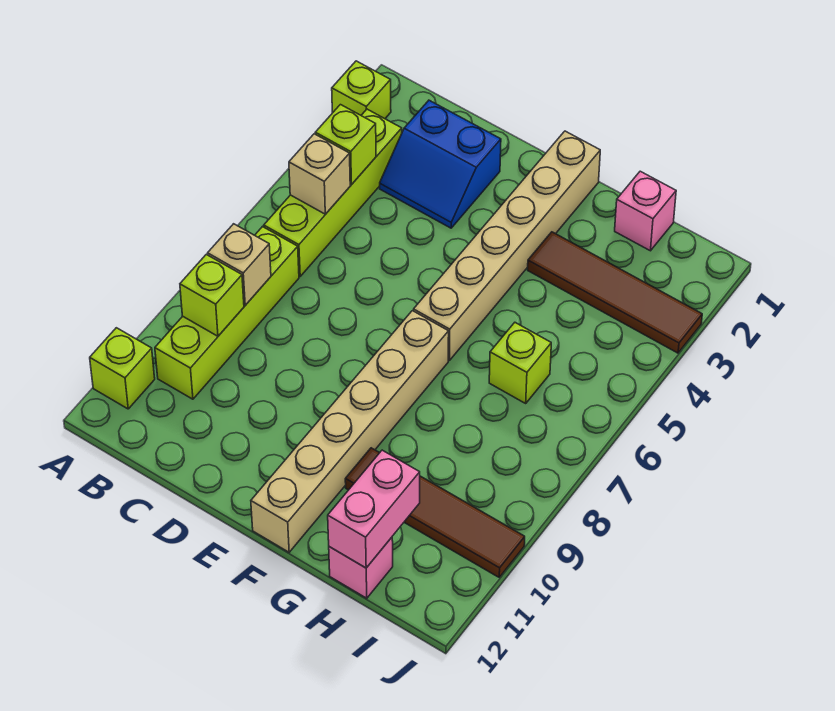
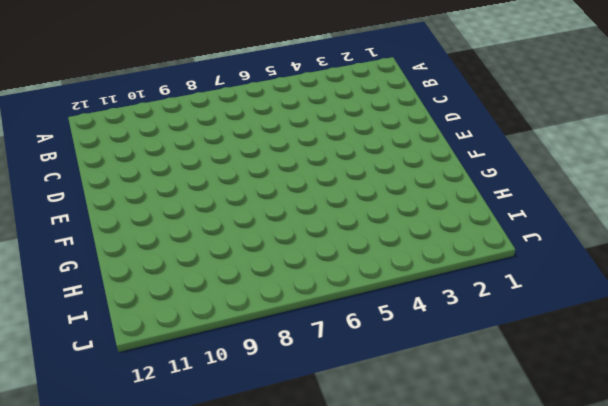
none -> lime brick A2 level 1
none -> lime brick A11 level 1
none -> lime brick B3:B6 level 1

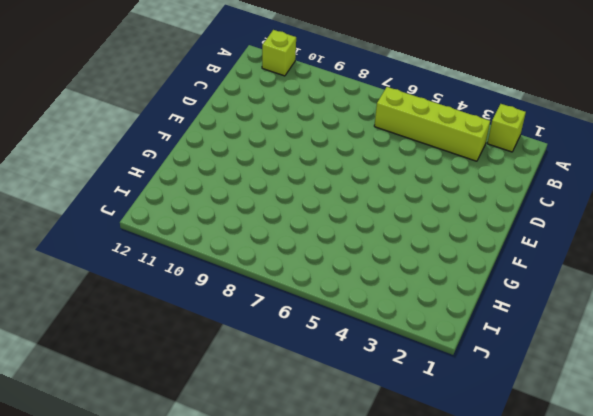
none -> lime brick B7:B10 level 1
none -> blue slope C2:D3 level 1 top 2
none -> tan brick F1:F6 level 1

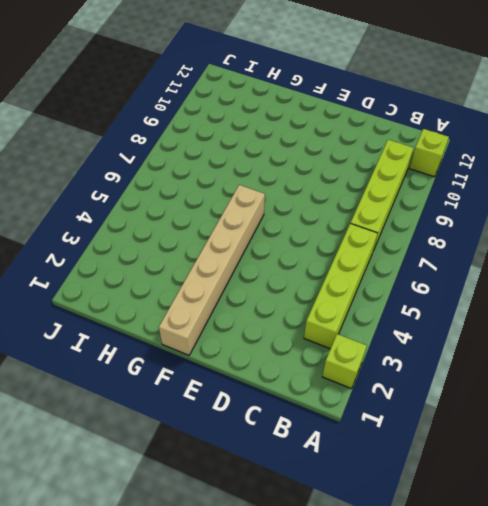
none -> blue slope C2:D3 level 1 top 2
none -> tan brick F7:F12 level 1
none -> brown tile G3:J3 level 1

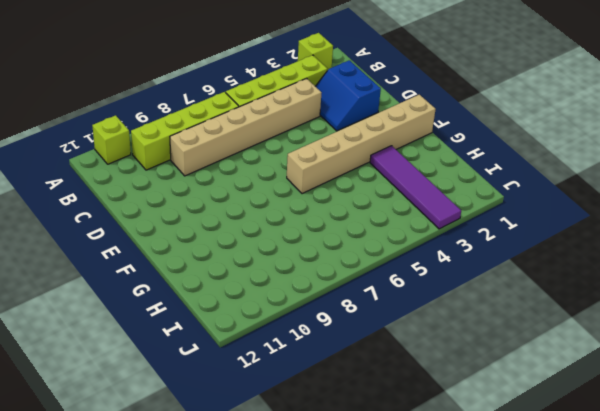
tan brick C4:C9 level 1 -> tan brick F7:F12 level 1
purple tile G3:J3 level 1 -> brown tile G3:J3 level 1
none -> brown tile G10:J10 level 1
none -> pink brick H1 level 1
none -> lime brick H6 level 1

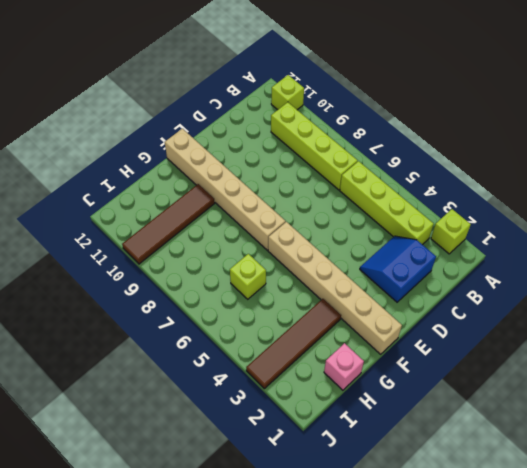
none -> pink brick H12 level 1
none -> lime brick B4 level 2
none -> tan brick B5 level 2

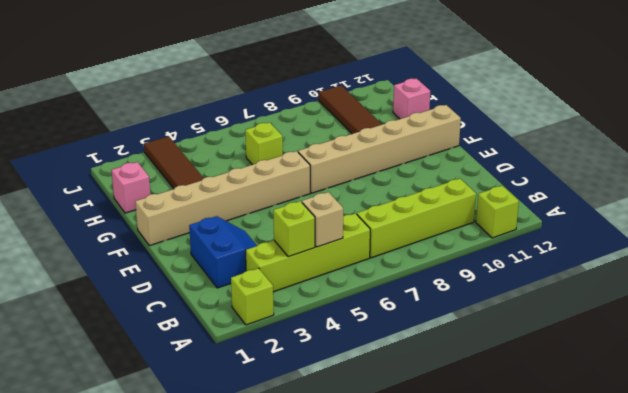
none -> tan brick B8 level 2
none -> lime brick B9 level 2
none -> pink brick H11:H12 level 2

